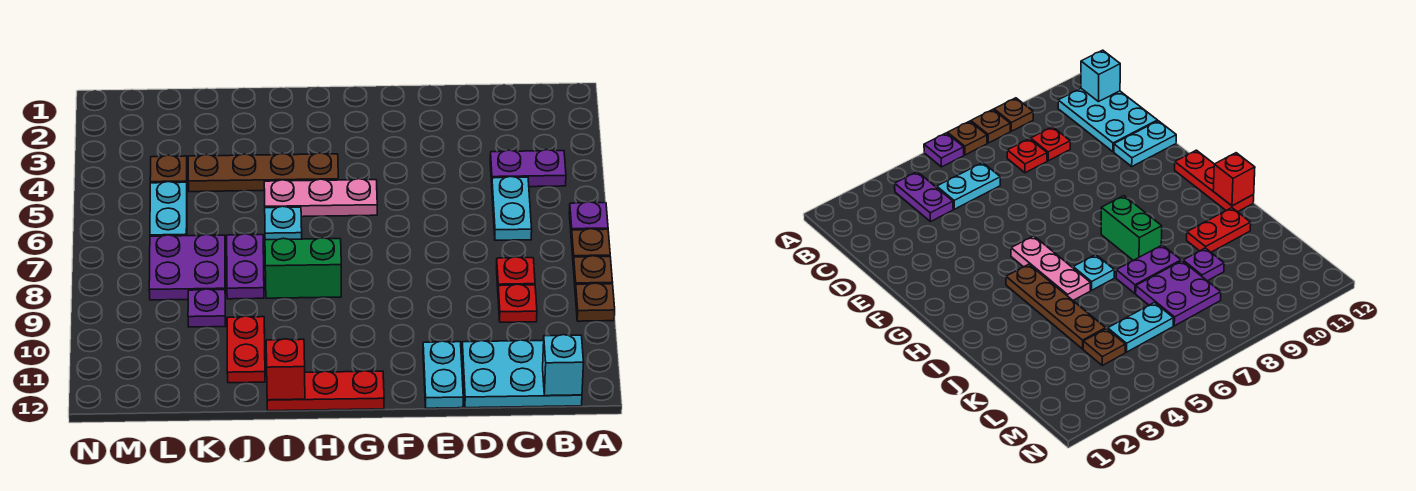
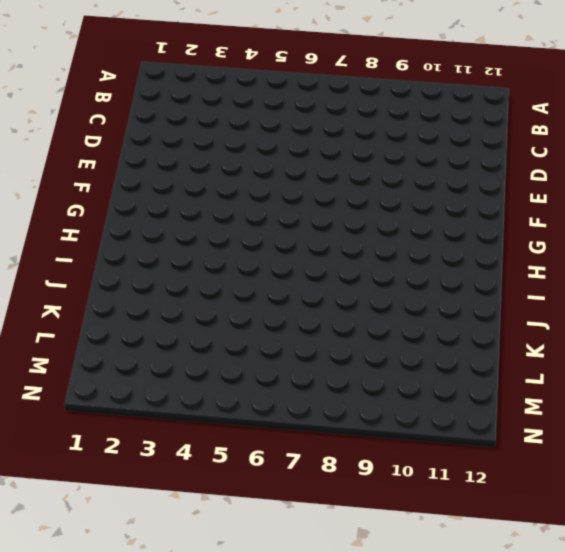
none -> purple plate A6 level 1
none -> brown plate A7 level 1
none -> brown plate A8 level 1

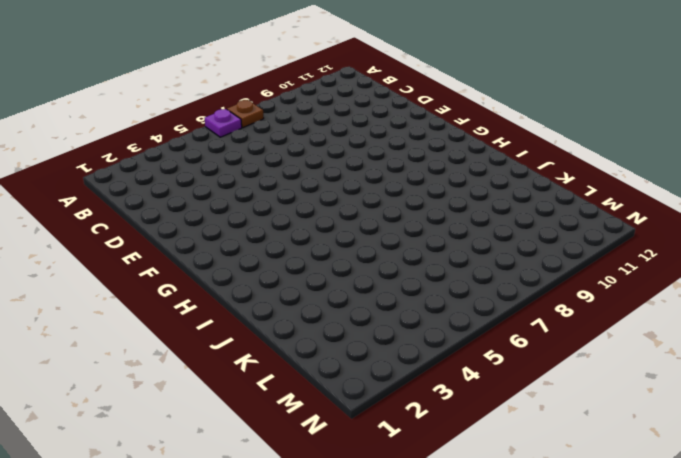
none -> brown plate A8 level 1
none -> brown plate A9 level 1
none -> purple plate B4:C4 level 1

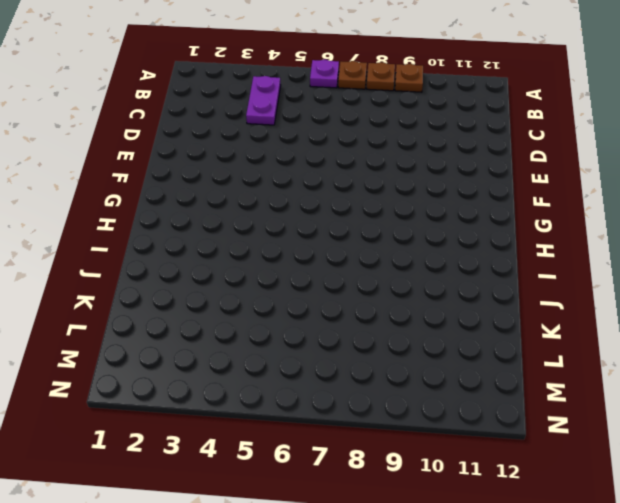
none -> cyan plate B11:D12 level 1
none -> cyan plate C5:C6 level 1
none -> red plate C8 level 1

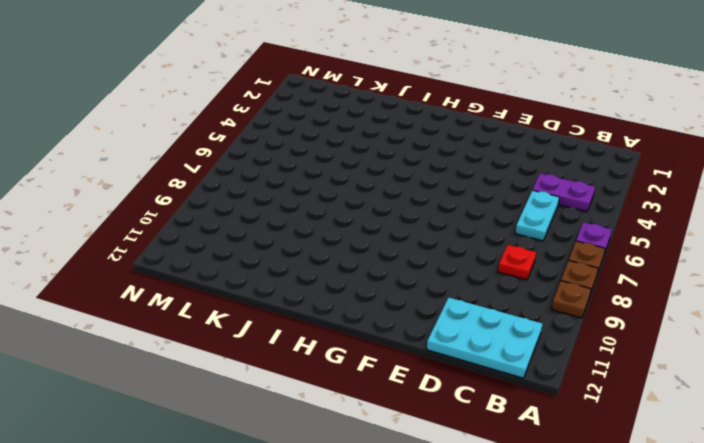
none -> red plate C9 level 1
none -> cyan plate E11:E12 level 1
none -> pink plate G5:I5 level 1

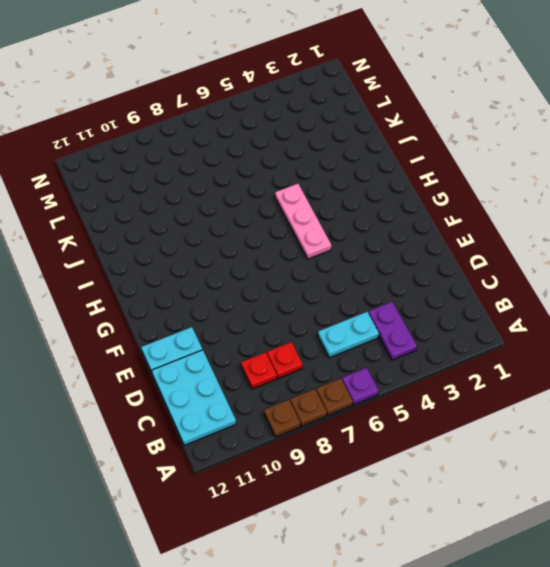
none -> red plate G12:I12 level 1
none -> brown plate H4:K4 level 1
none -> green brick H8:I8 level 1

